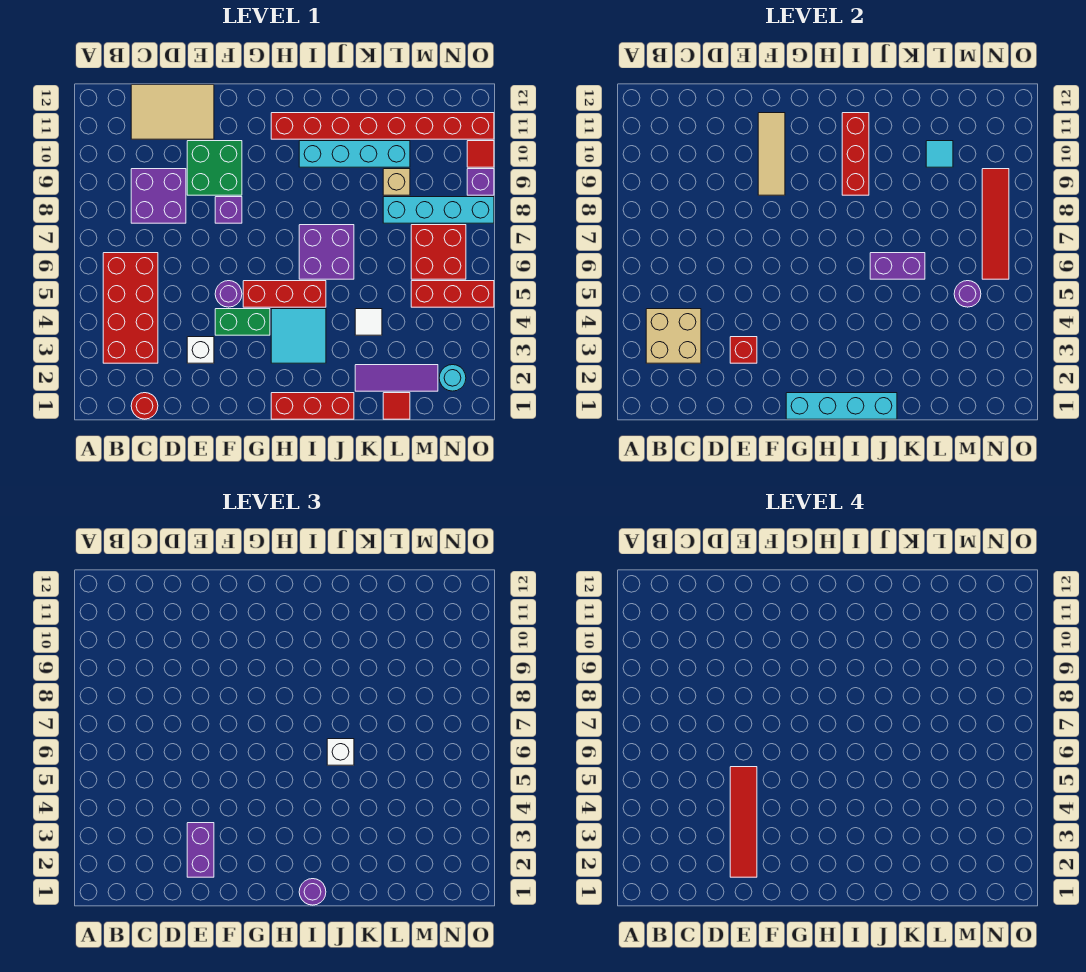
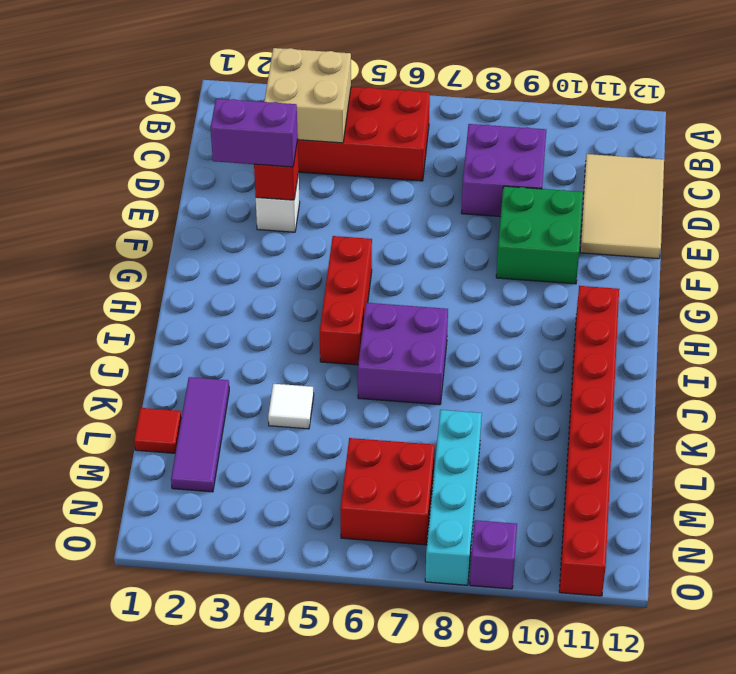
none -> red round brick C1 level 1
none -> green brick F4:G4 level 1
none -> purple round brick F5 level 1
none -> purple brick F8 level 1

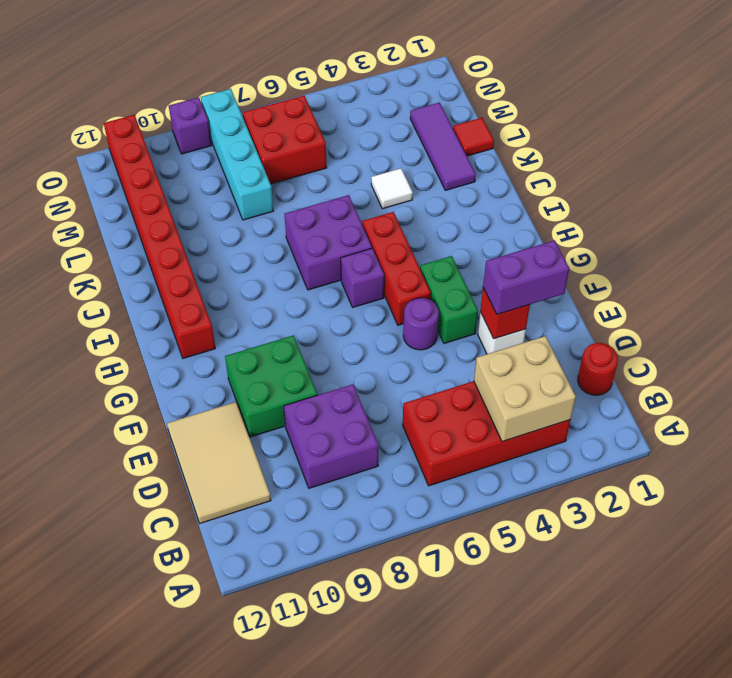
purple brick H6 level 1 -> purple brick F8 level 1
none -> red brick H1:J1 level 1
none -> cyan tile H3:I4 level 1
none -> cyan brick I10:L10 level 1
none -> tan brick L9 level 1

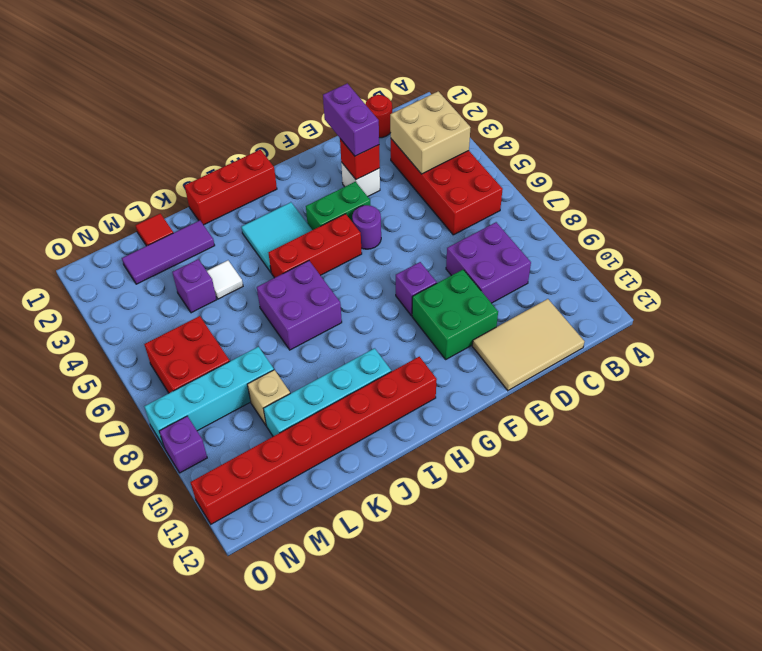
purple brick L4 level 1 -> none
none -> red brick M5:O5 level 1
none -> cyan round brick N2 level 1
none -> red tile O10 level 1
none -> tan tile F9:F11 level 2

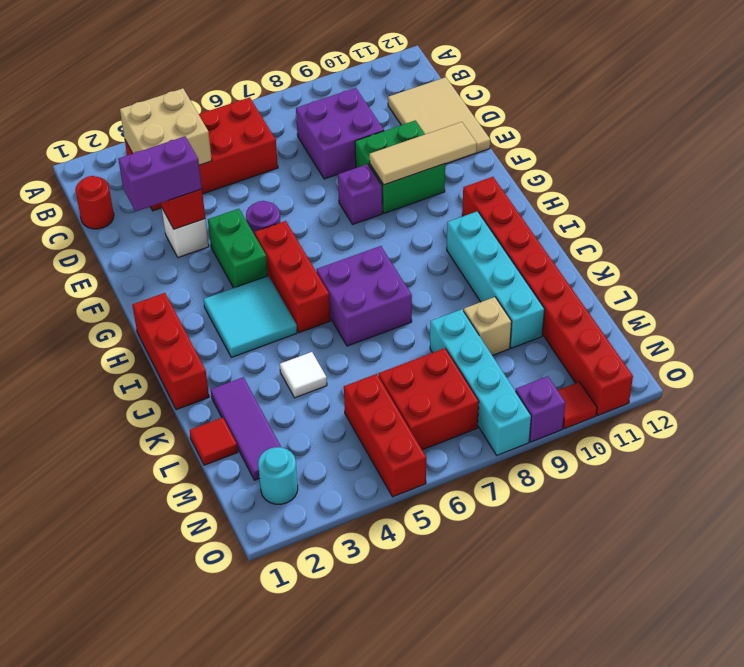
none -> cyan brick G1:J1 level 2
none -> red brick I9:I11 level 2
none -> purple brick J6:K6 level 2
none -> cyan tile L10 level 2

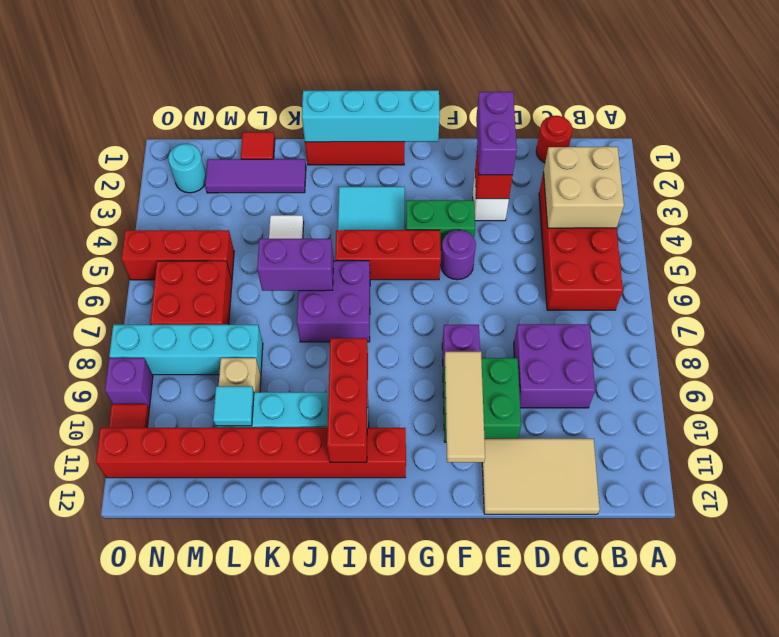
none -> purple round brick M5 level 2
none -> red tile N6:N9 level 2
none -> purple round brick I1 level 3
none -> white brick J6 level 3

